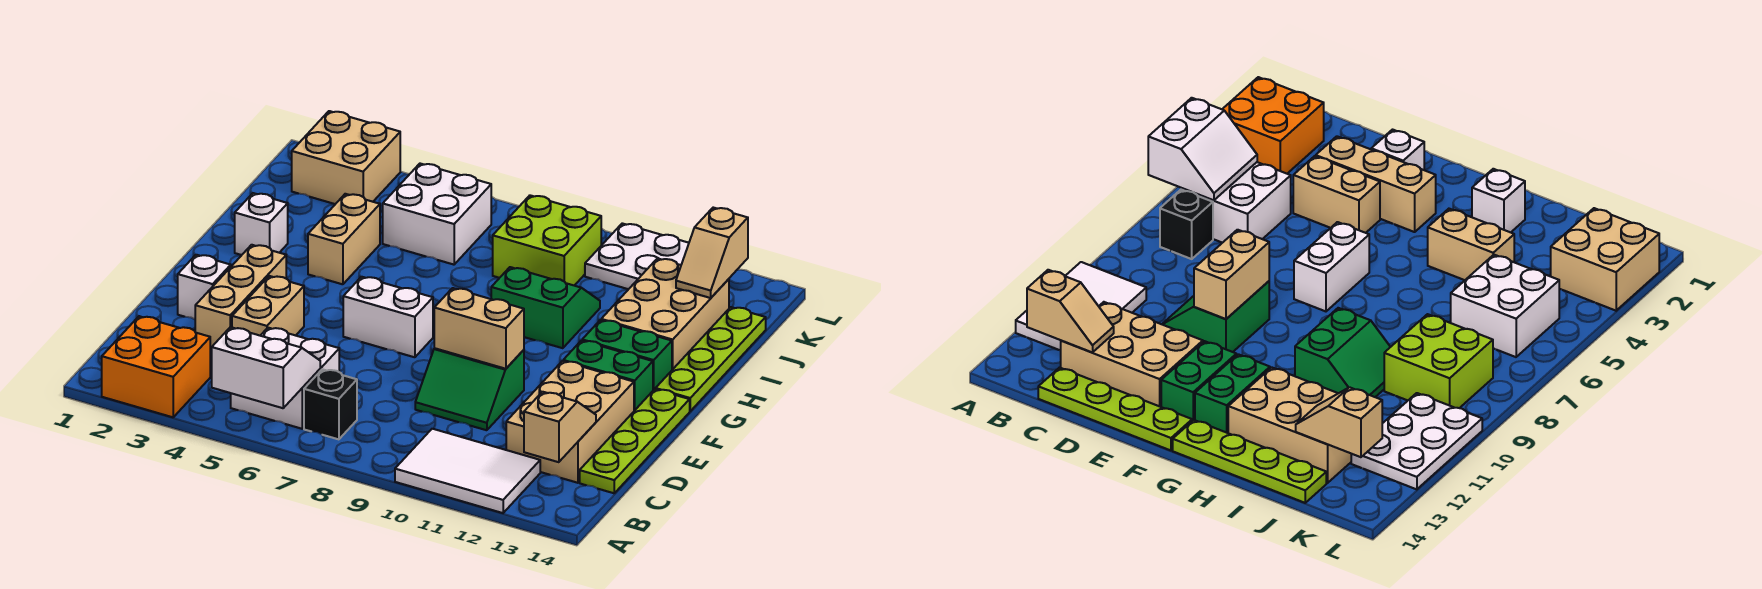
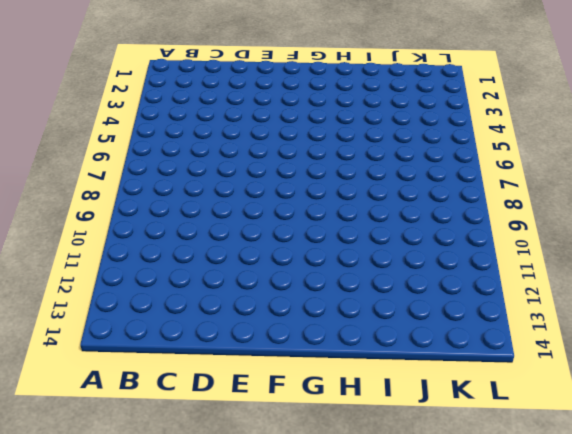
none -> orange brick A2:B3 level 1
none -> white tile A10:B12 level 1
none -> white brick B5:C6 level 1

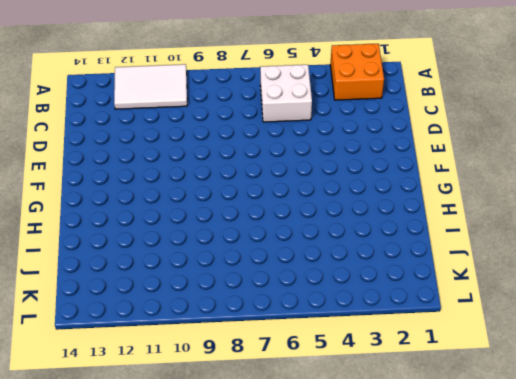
none -> black brick B7 level 1
none -> tan brick C12:E13 level 1
none -> lime plate C14:F14 level 1

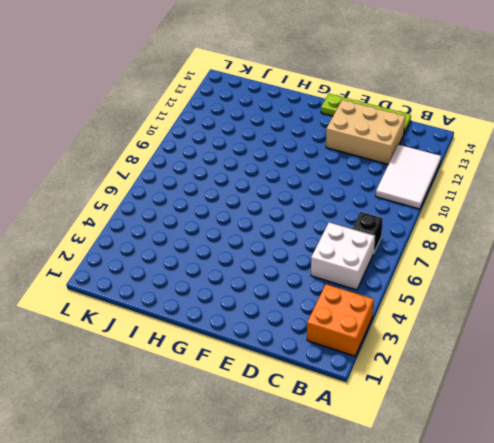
none -> tan brick D3:F3 level 1
none -> tan brick D4:E4 level 1
none -> green slope D9:E10 level 1 top E

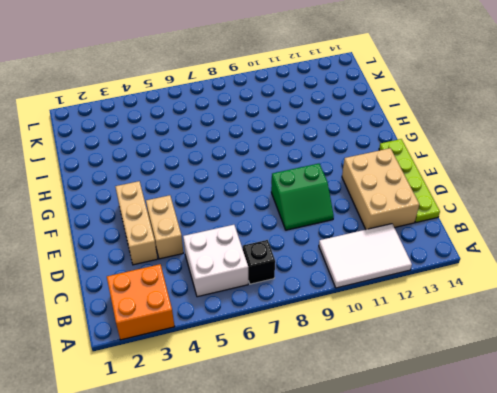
none -> white brick E2 level 1
none -> white brick F6:F7 level 1
none -> green brick F12:F13 level 1

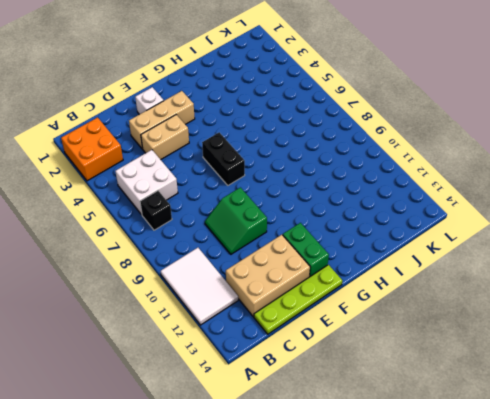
black brick F6:F7 level 1 -> white brick F6:F7 level 1
none -> green brick G12:G13 level 1
none -> lime plate G14:J14 level 1
none -> white brick H2 level 1

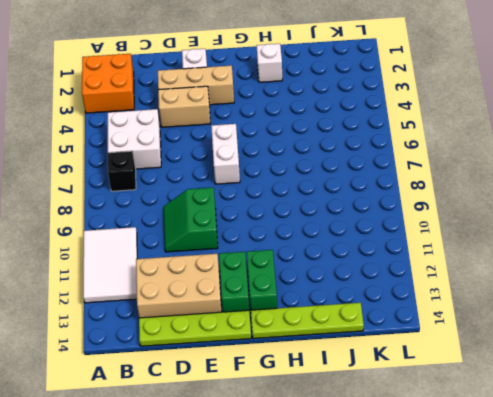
none -> tan brick H4:I4 level 1
none -> green slope H9:I10 level 1 top H
none -> tan brick H12:J13 level 1

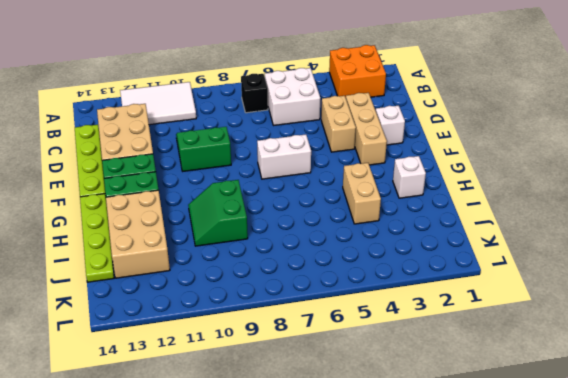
green slope H9:I10 level 1 top 9 -> green slope H9:I10 level 1 top H
none -> white brick J5:K6 level 1
none -> lime brick J8:K9 level 1
none -> tan brick K2:L3 level 1

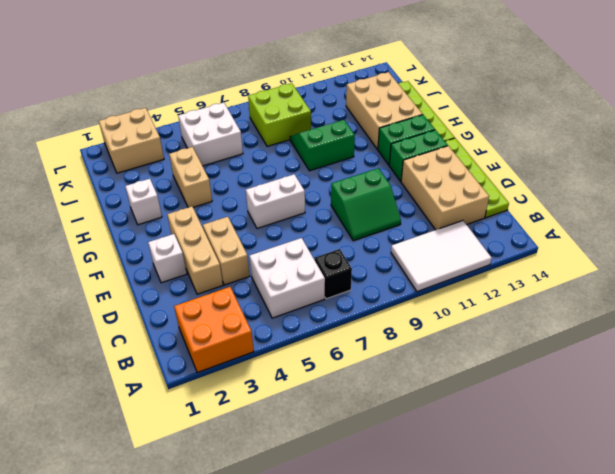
none -> white plate K10:L12 level 1
none -> white slope A5:B6 level 2 top A
none -> tan slope B13:C13 level 2 top B

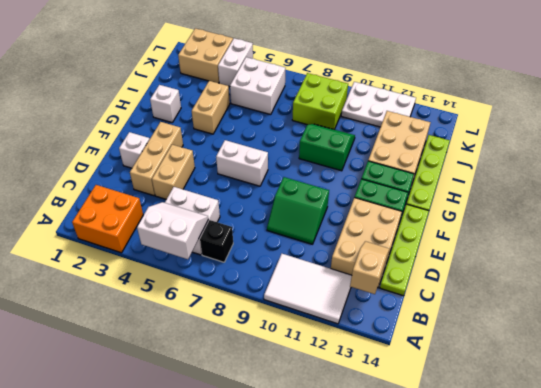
white brick K4:L4 level 1 -> none
none -> tan brick E9:E10 level 2
none -> tan slope J13:K13 level 2 top K

